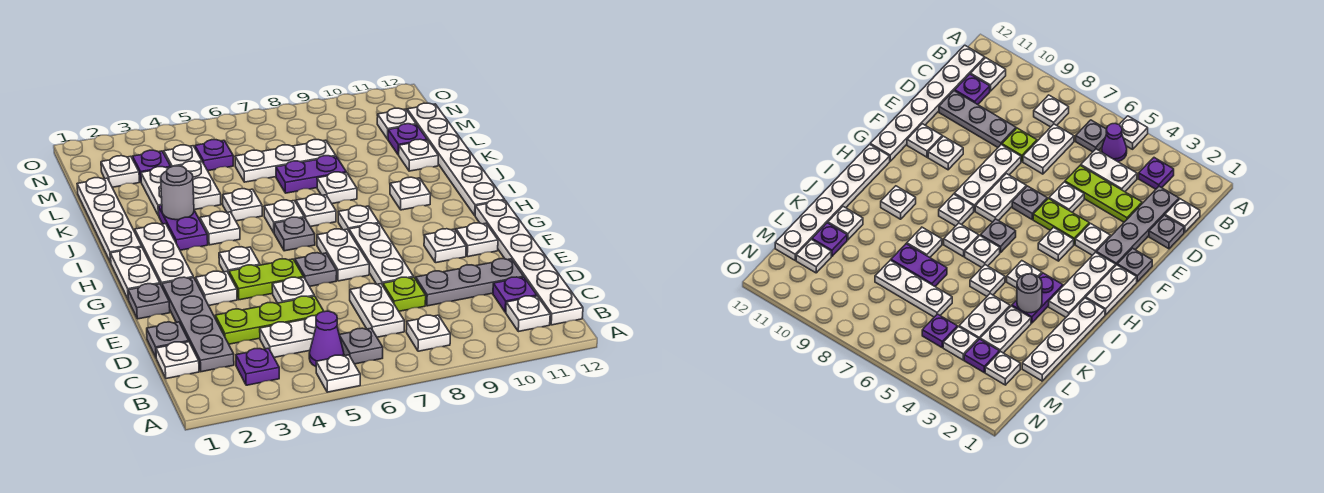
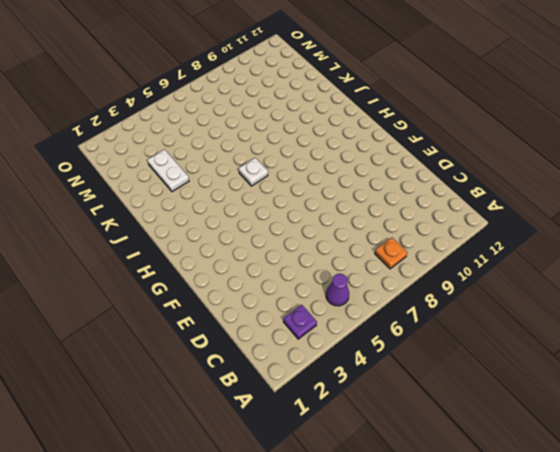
orange plate B8 level 1 -> white plate B8 level 1
none -> white plate A5 level 1
none -> grey plate B6 level 1
none -> white plate B11 level 1
none -> white plate B12:G12 level 1

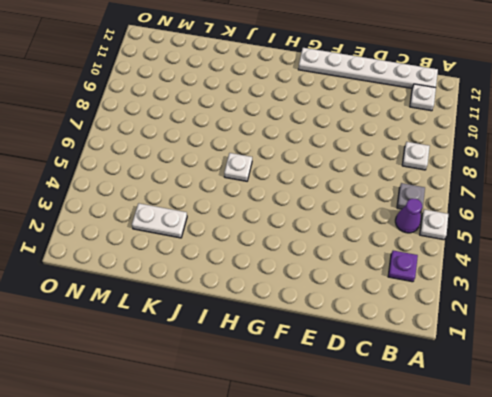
none -> white plate C1 level 1
none -> grey plate C2:F2 level 1
none -> white plate C4:C5 level 1
none -> white plate C7:D7 level 1

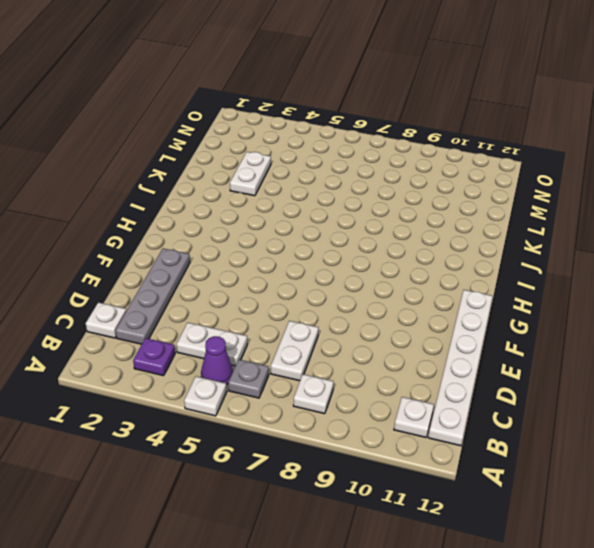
none -> purple plate C11 level 1
none -> grey plate D1 level 1
none -> lime plate D3:D5 level 1
none -> lime plate D8 level 1

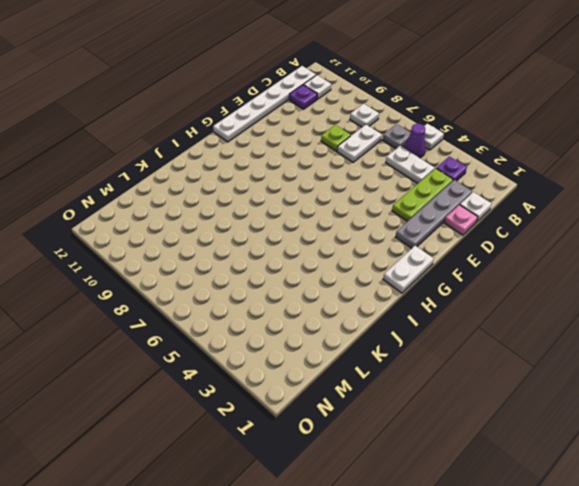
lime plate C3:E3 level 1 -> lime plate D3:D5 level 1
pink plate D1 level 1 -> grey plate D1 level 1
none -> grey plate D9:D11 level 1
none -> white plate E5 level 1
none -> white plate E8:G8 level 1
none -> grey plate F1 level 1

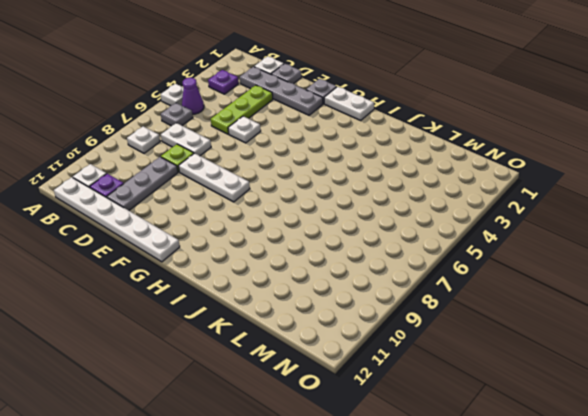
none -> white plate C4:C5 level 1
none -> white plate F3 level 1
none -> lime plate F4:F5 level 1
none -> grey plate F6 level 1

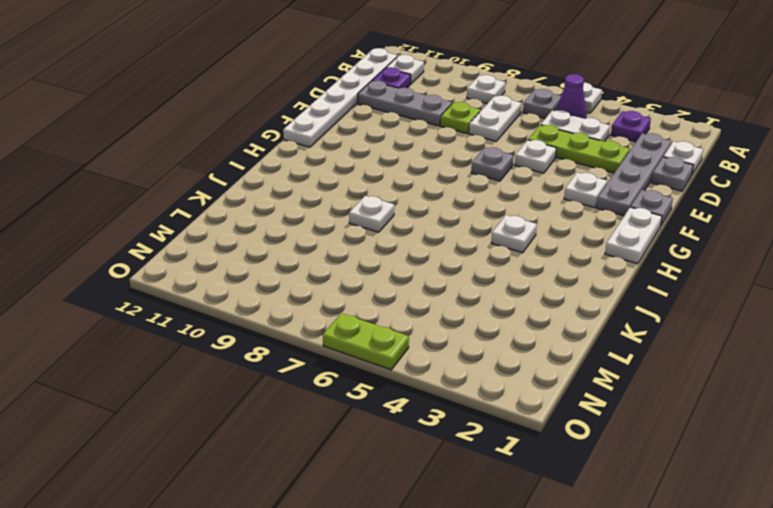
lime plate O5:O6 level 1 -> lime plate F4:F5 level 1
none -> white plate E8:G8 level 1
none -> white plate F7:G7 level 1
none -> white plate F10 level 1
none -> white plate F11 level 1

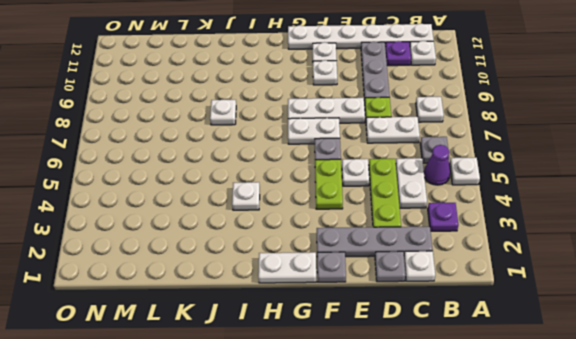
none -> white plate F3 level 1
none -> white plate G2:I2 level 1
none -> white plate G4 level 1
none -> grey plate H6 level 1

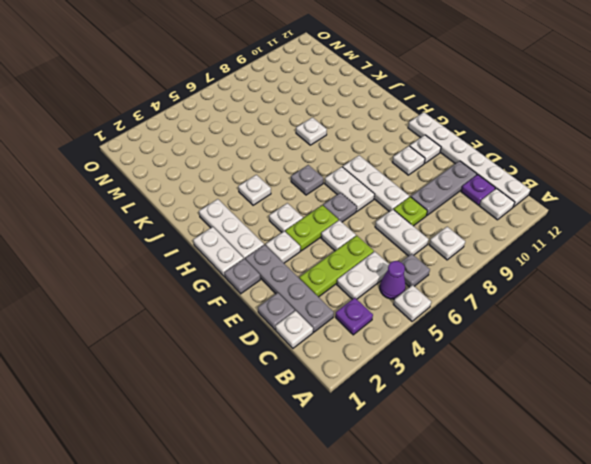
none -> white plate H8 level 1
none -> white plate H12:M12 level 1
none -> white plate I1:L1 level 1
none -> purple plate I3:J3 level 1

